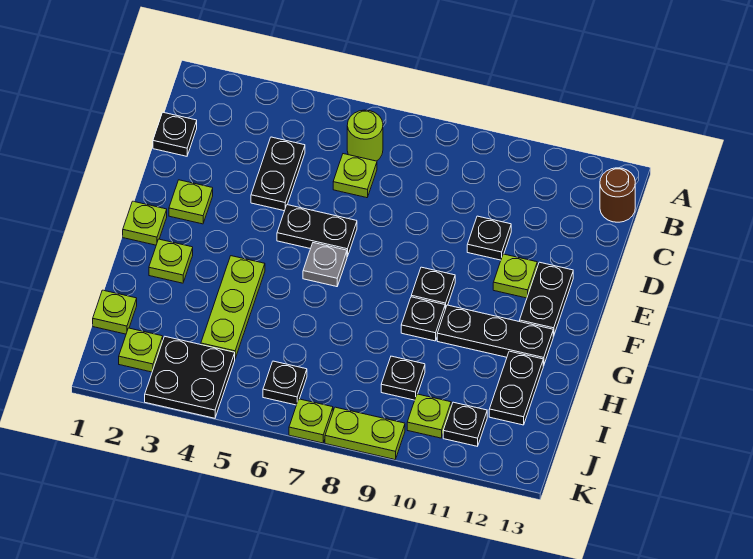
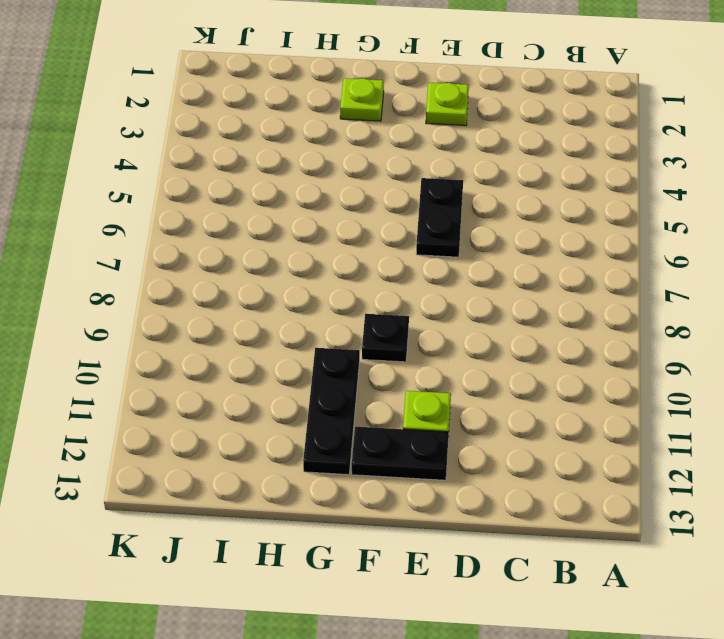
none -> lime round brick B6 level 1
none -> brown round brick B13 level 1
none -> black plate C1 level 1

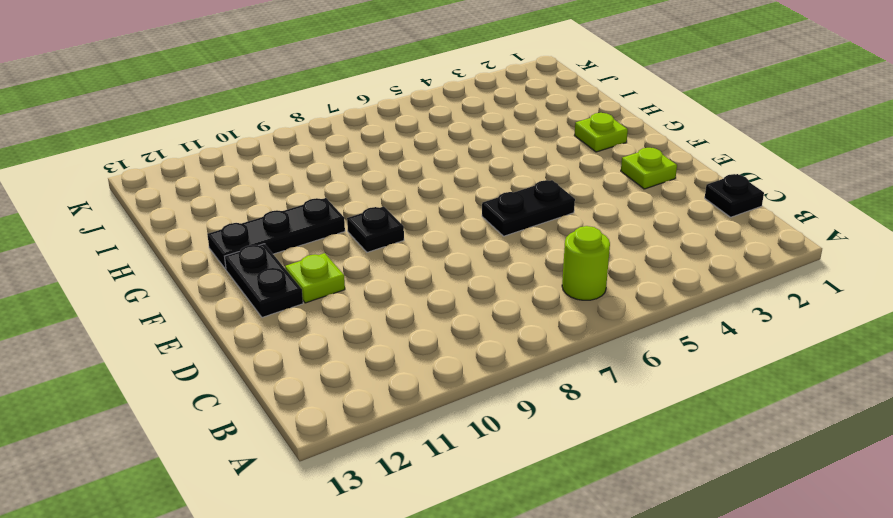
none -> brown round brick B13 level 1
none -> black plate C4:D4 level 1
none -> lime plate C6 level 1

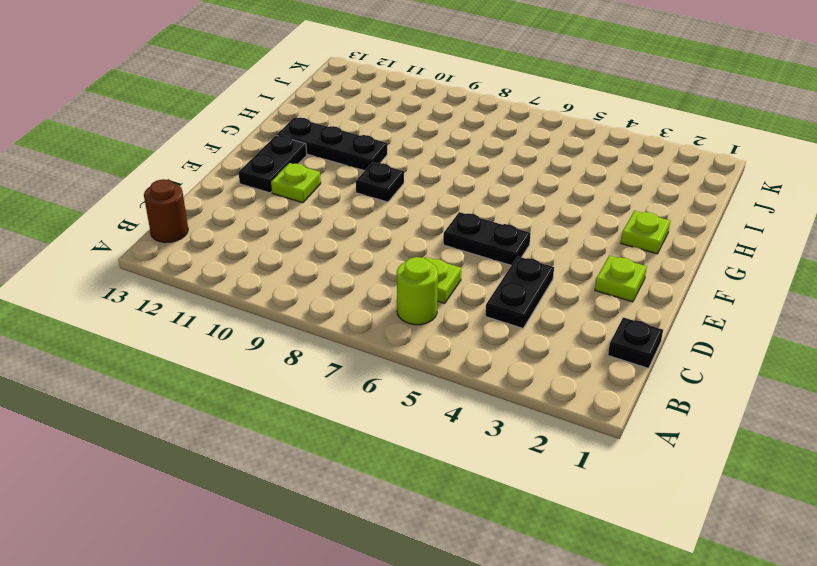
none -> black plate D10 level 1
none -> lime plate F1 level 1
none -> grey plate F6 level 1

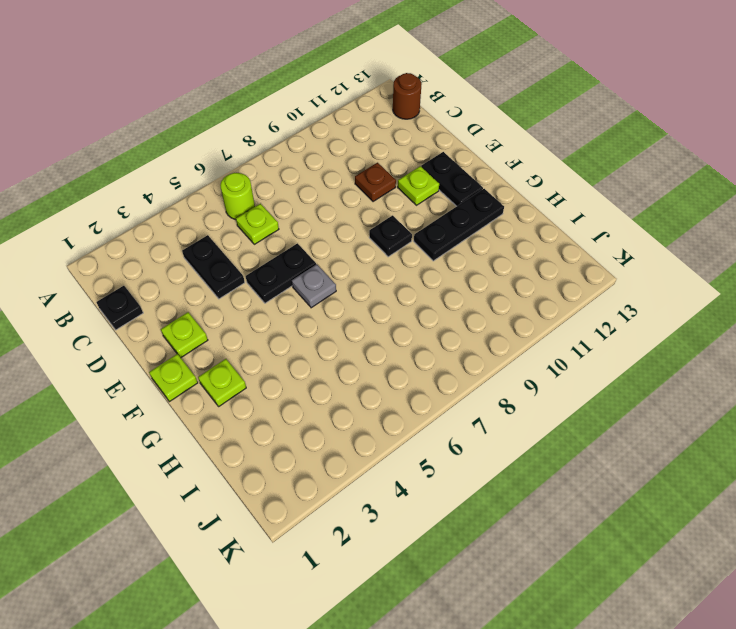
brown plate D10 level 1 -> black plate D10 level 1
none -> lime plate G4:I4 level 1
none -> black plate G9 level 1
none -> black plate H12:I12 level 1

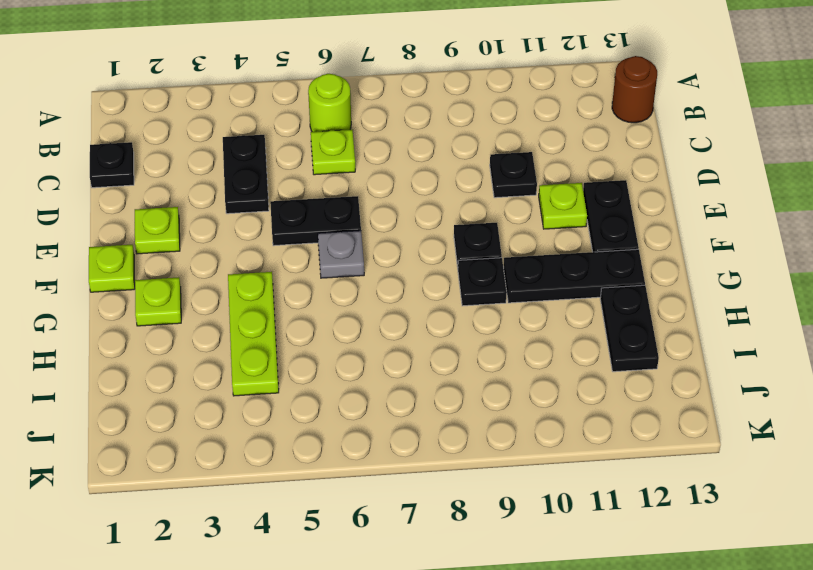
none -> lime plate I1 level 1
none -> black plate I9 level 1
none -> lime plate J2 level 1

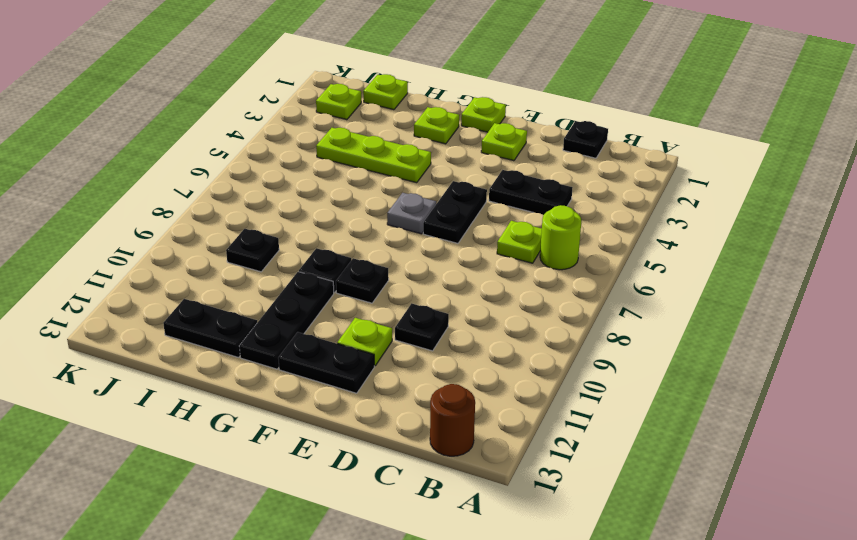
none -> black plate J3:K4 level 1
none -> black plate J6 level 1
none -> lime plate J10 level 1

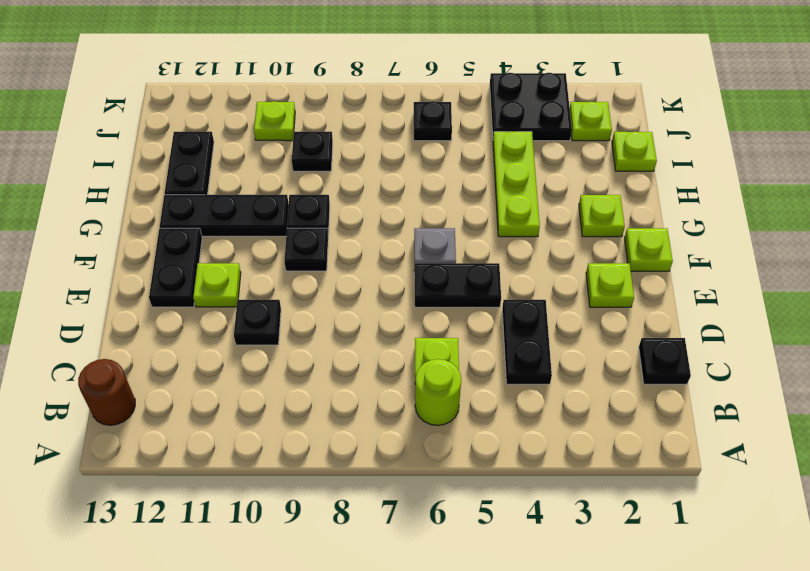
none -> black plate J11 level 1
none -> lime plate K7 level 1
none -> lime plate K8:K9 level 1

